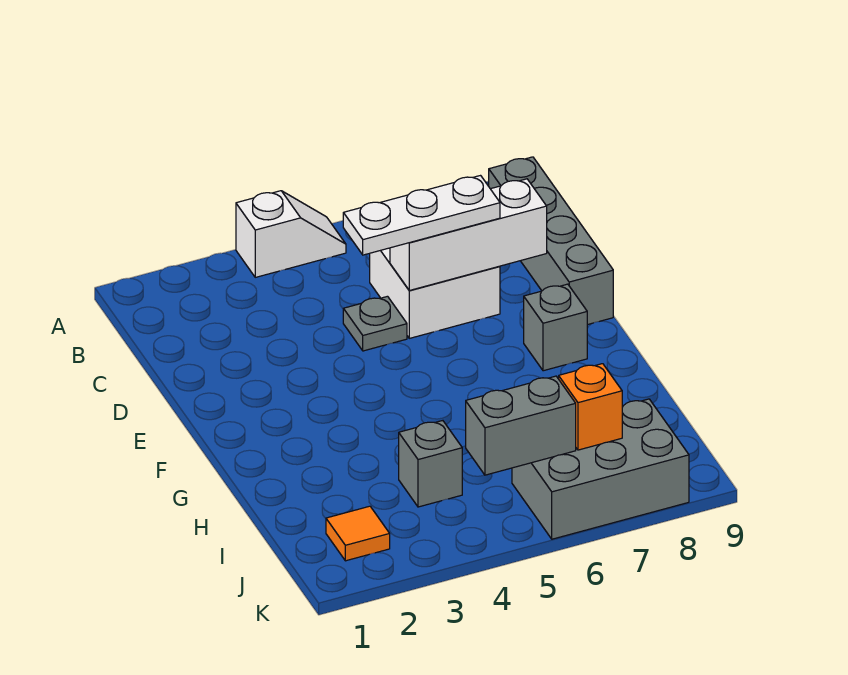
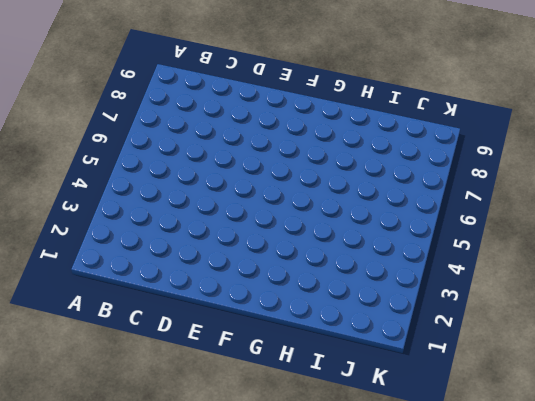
none -> white slope A4:A5 level 1 top 4
none -> grey brick B9:E9 level 1
none -> white brick C6:D7 level 1

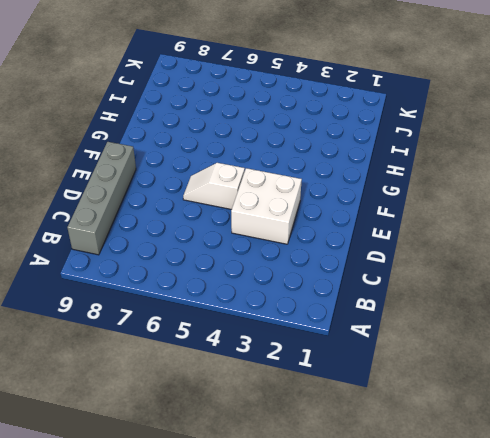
white brick D3:E4 level 1 -> white brick C6:D7 level 1
white slope E5:E6 level 1 top 5 -> white slope A4:A5 level 1 top 4
none -> grey plate D5 level 1
none -> grey brick F8 level 1
none -> grey brick I4 level 1

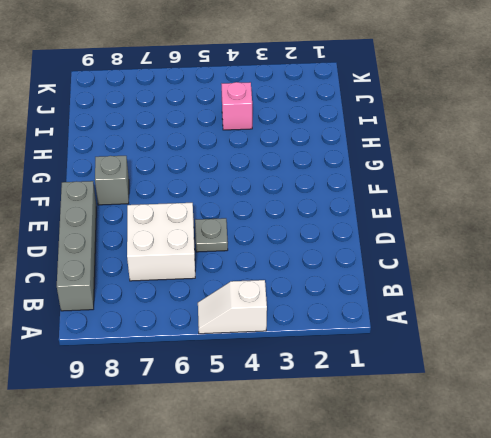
pink brick I4 level 1 -> grey brick I4 level 1
none -> orange tile J2 level 1
none -> grey brick J6:K8 level 1
none -> white brick D6:D8 level 2

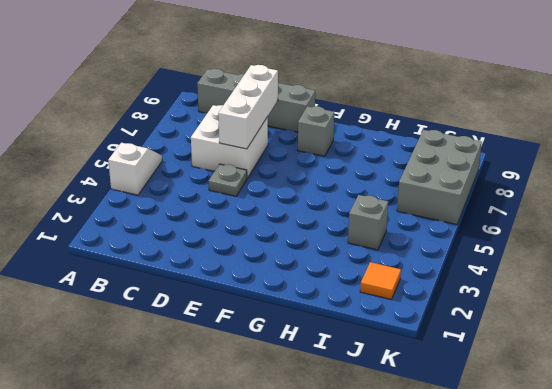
none -> grey brick J5:J6 level 2
none -> orange brick J7 level 2
none -> white plate D5:D7 level 3

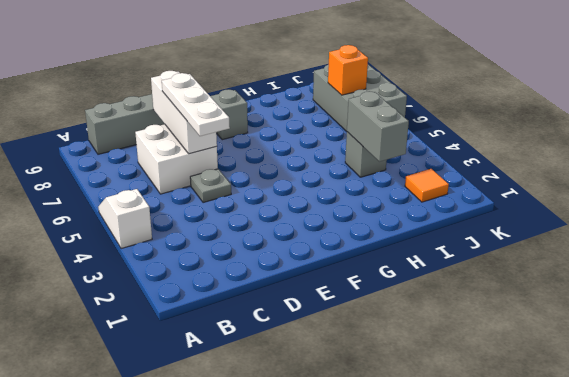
grey brick I3:I4 level 2 -> grey brick J5:J6 level 2

